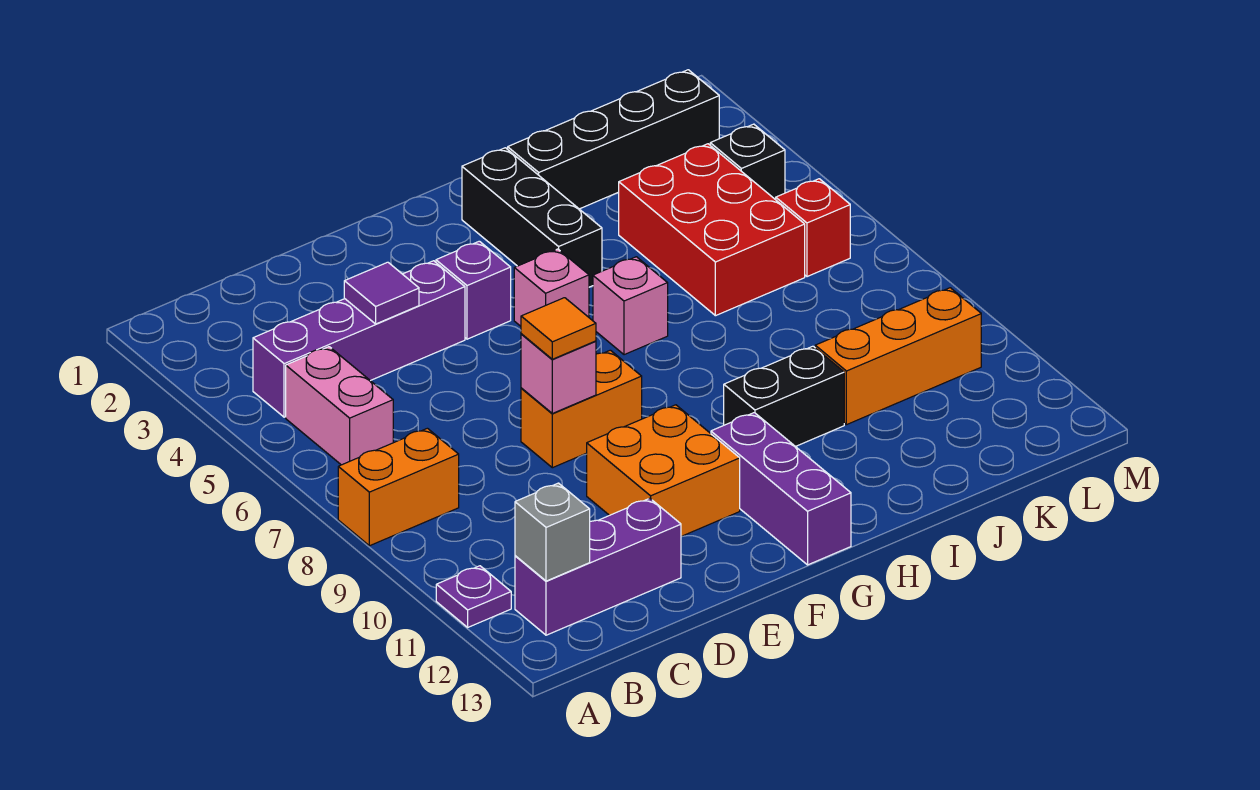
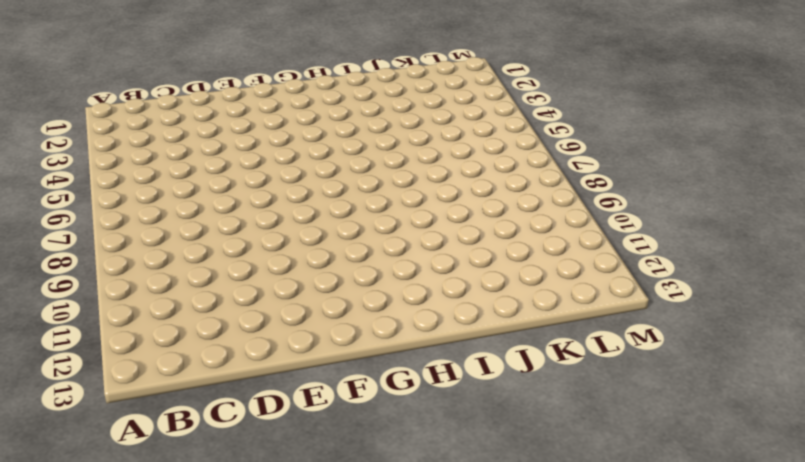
none -> orange brick A8:B8 level 1
none -> purple plate A11 level 1
none -> purple brick B4:E4 level 1

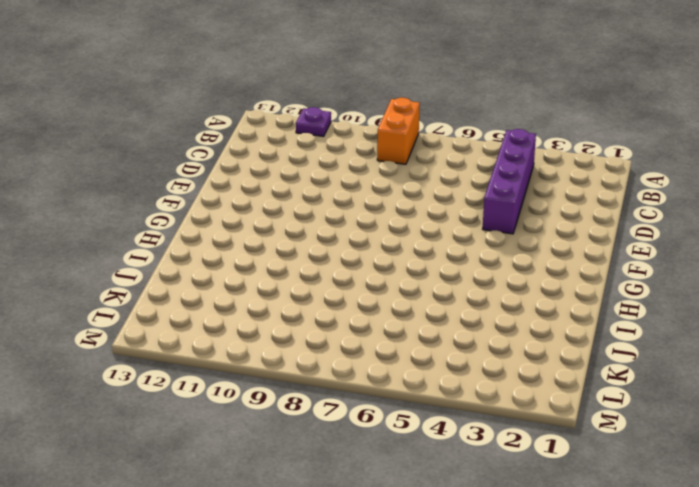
none -> pink brick B5:B6 level 1
none -> purple brick B12:D12 level 1
none -> orange brick E8:F8 level 1

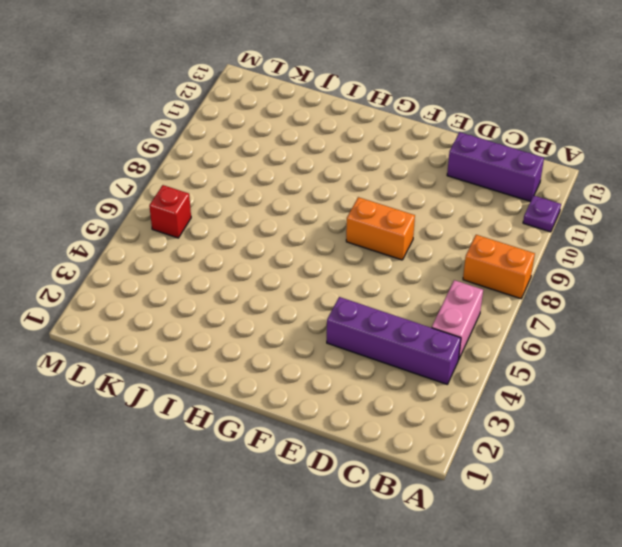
none -> orange brick E10:F11 level 1
none -> purple brick F4 level 1
none -> pink brick G5 level 1

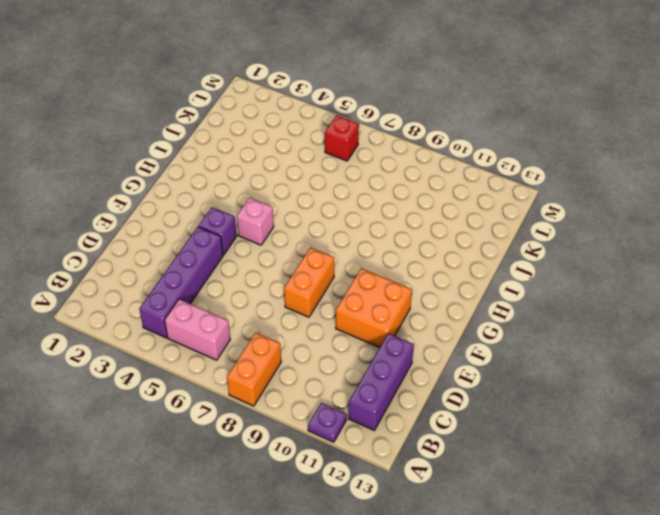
none -> purple brick G11:G13 level 1
none -> black brick H2:H4 level 1
none -> pink brick H6 level 1

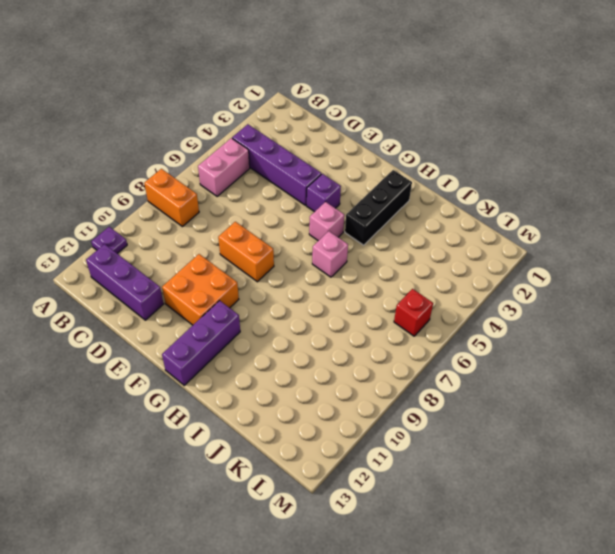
none -> black brick H10:I10 level 1
none -> black brick I2:L2 level 1
none -> red brick J4:K6 level 1

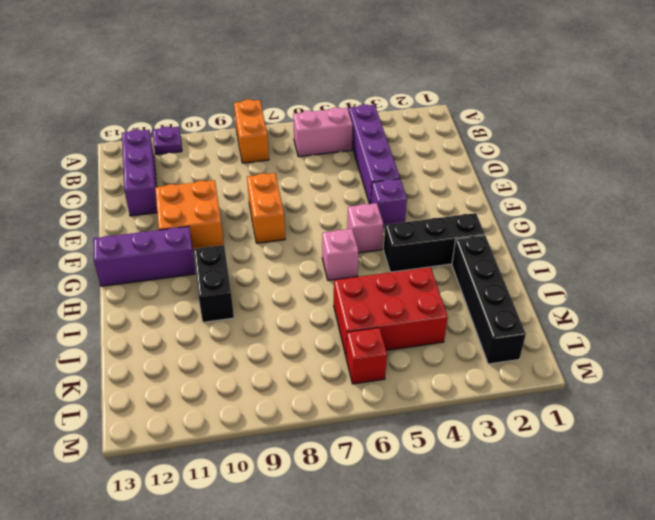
none -> orange brick J10:L10 level 1
none -> black brick L4 level 1
none -> grey brick B12 level 2

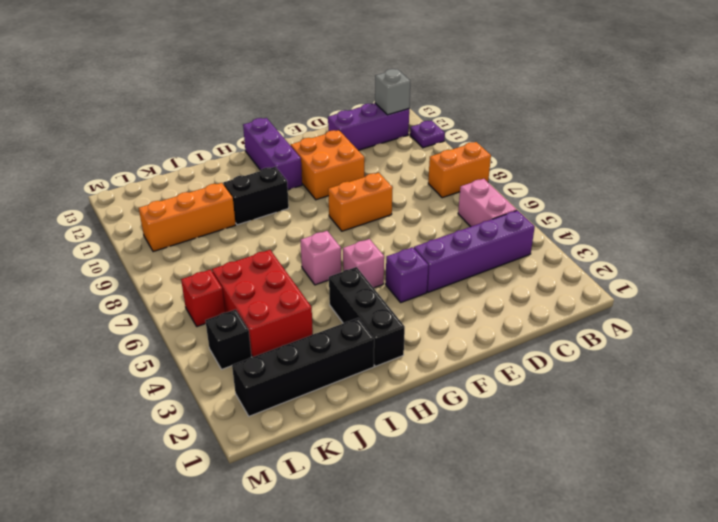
none -> purple tile D4 level 2
none -> pink brick E8 level 2
none -> orange tile E8 level 3

